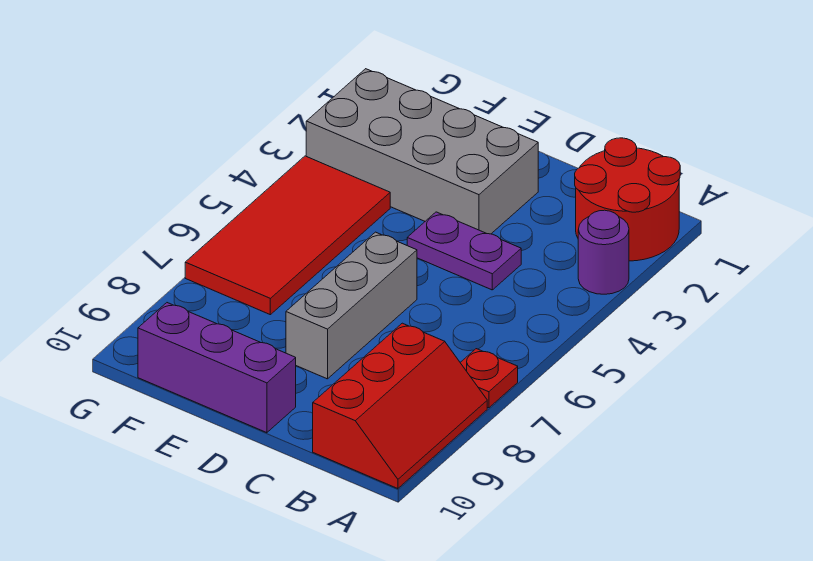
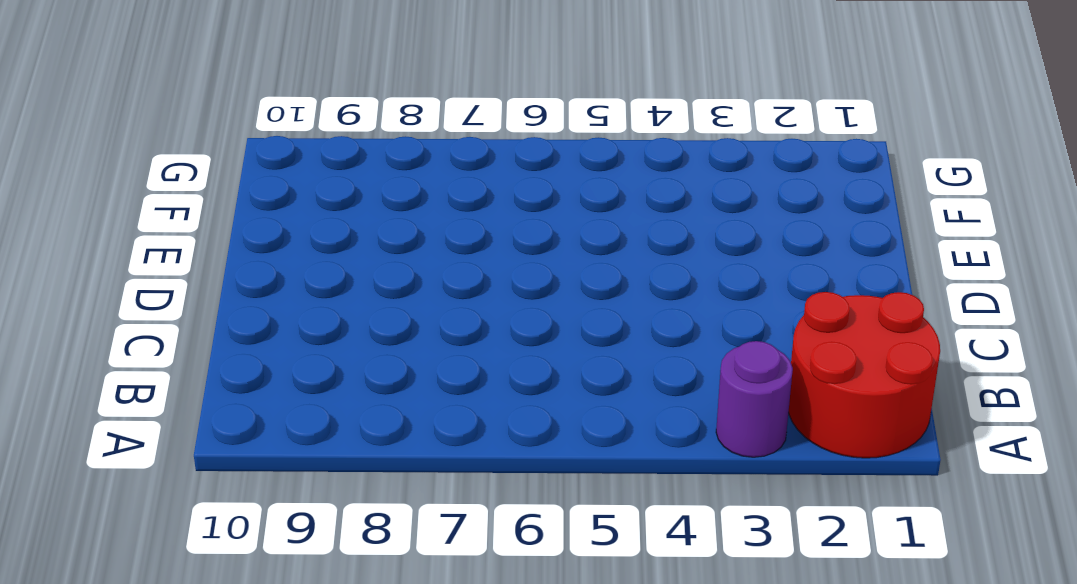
none -> red plate A7 level 1
none -> red slope A8:B10 level 1 top B

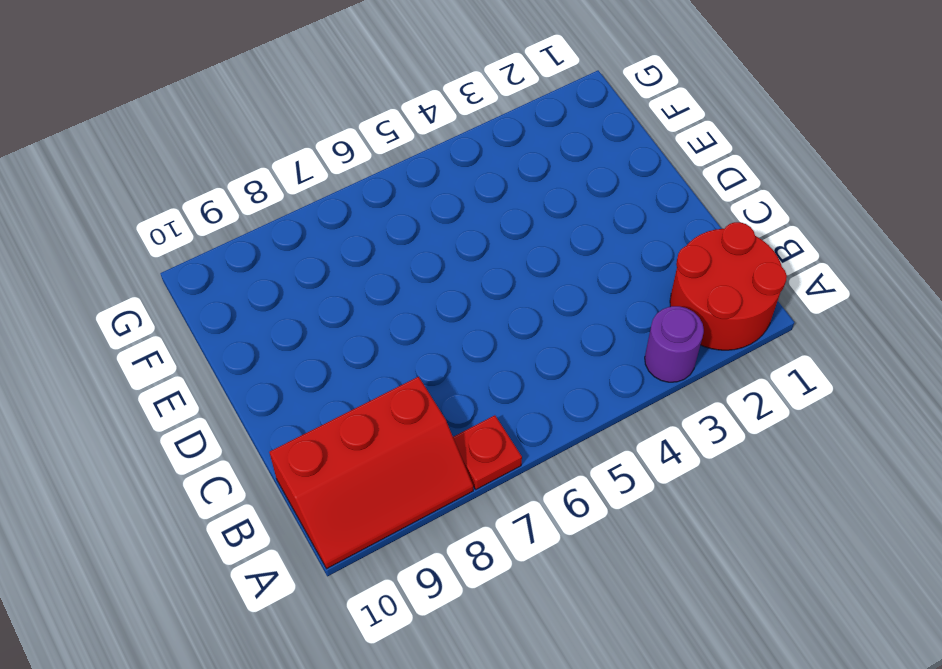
none -> purple plate C4:D4 level 1
none -> grey brick D2:G3 level 1

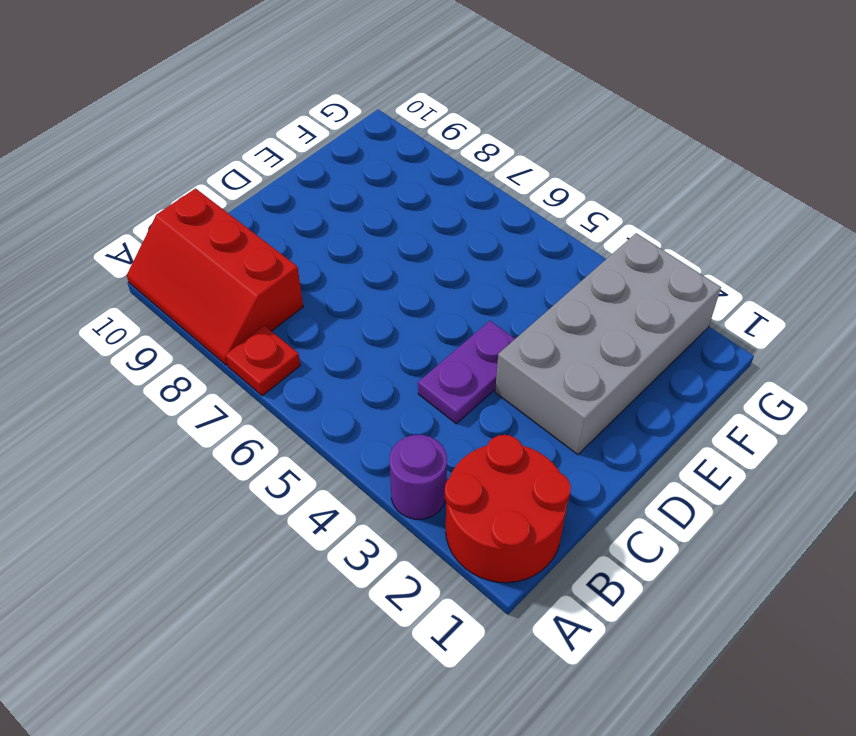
none -> grey brick D6:D8 level 1
none -> purple brick D10:F10 level 1

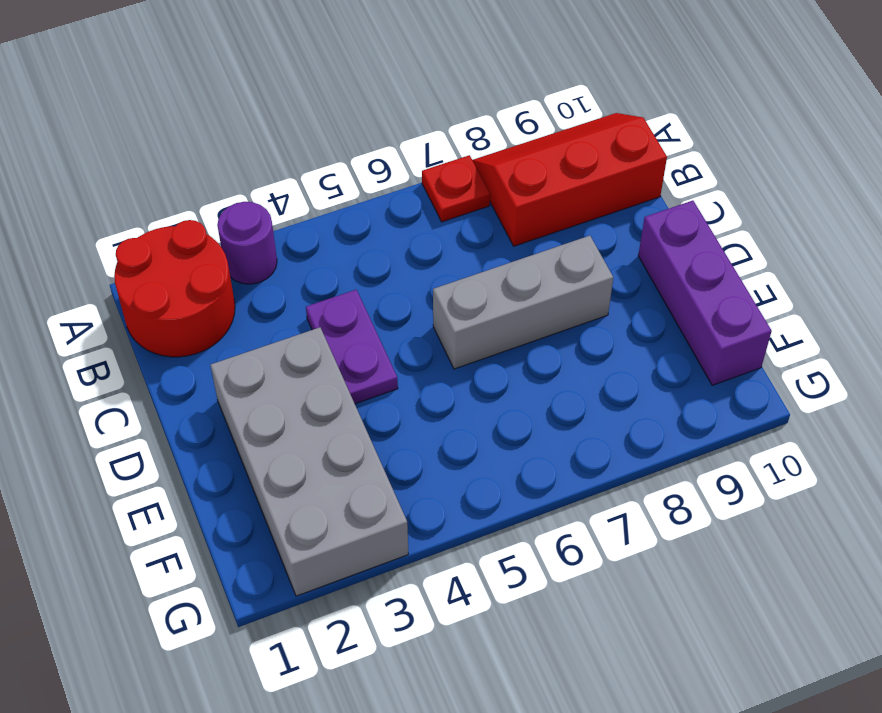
none -> red tile F4:G7 level 1

